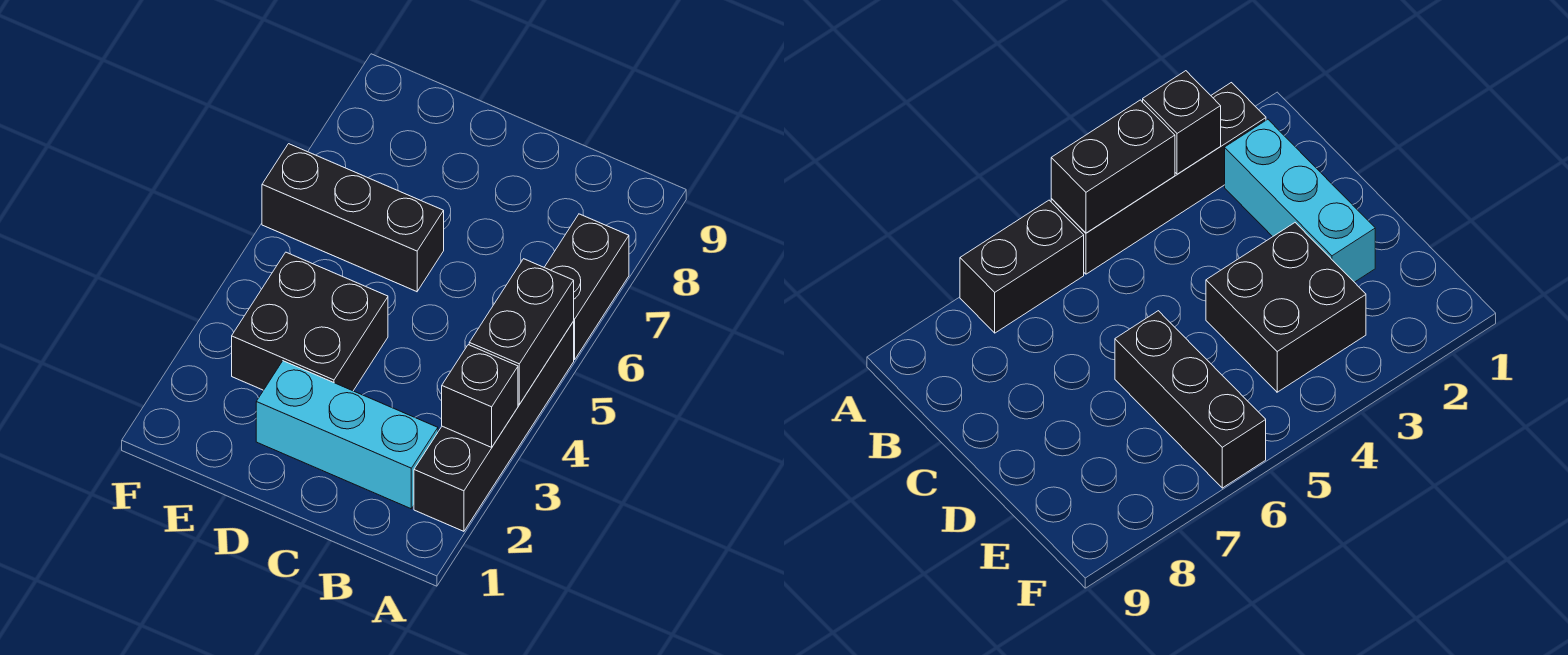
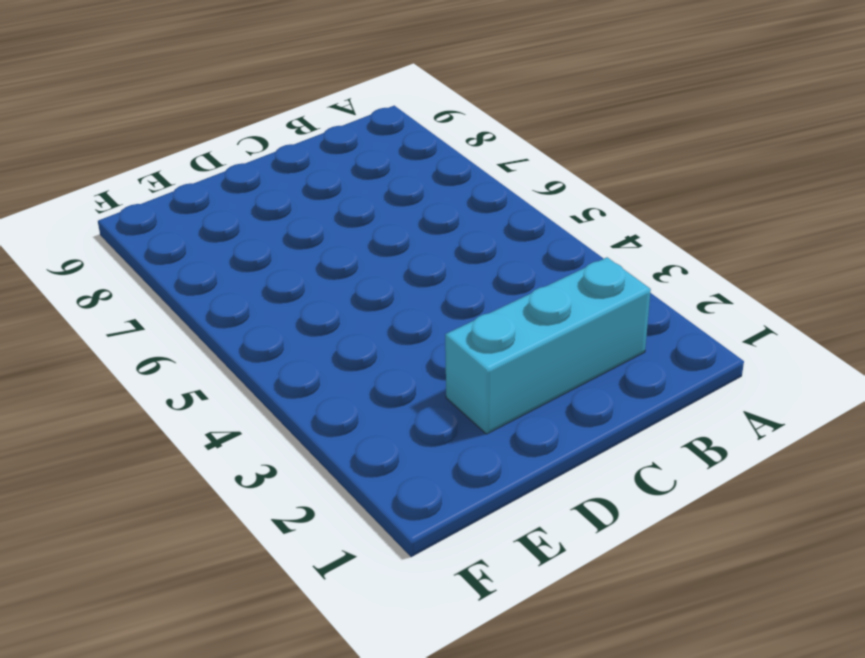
none -> black brick A2:A5 level 1
none -> black brick A6:A7 level 1

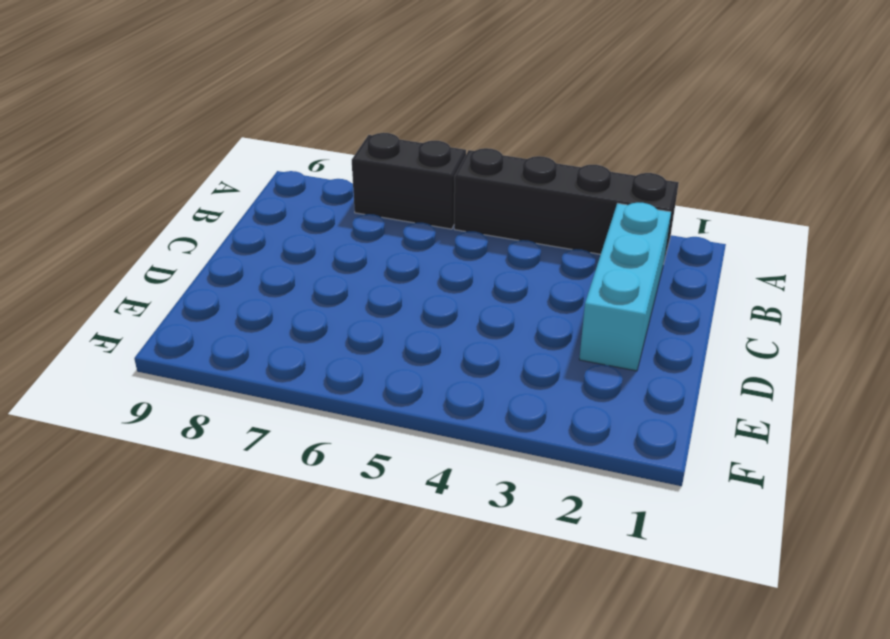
none -> black brick D3:E4 level 1
none -> black brick D6:F6 level 1

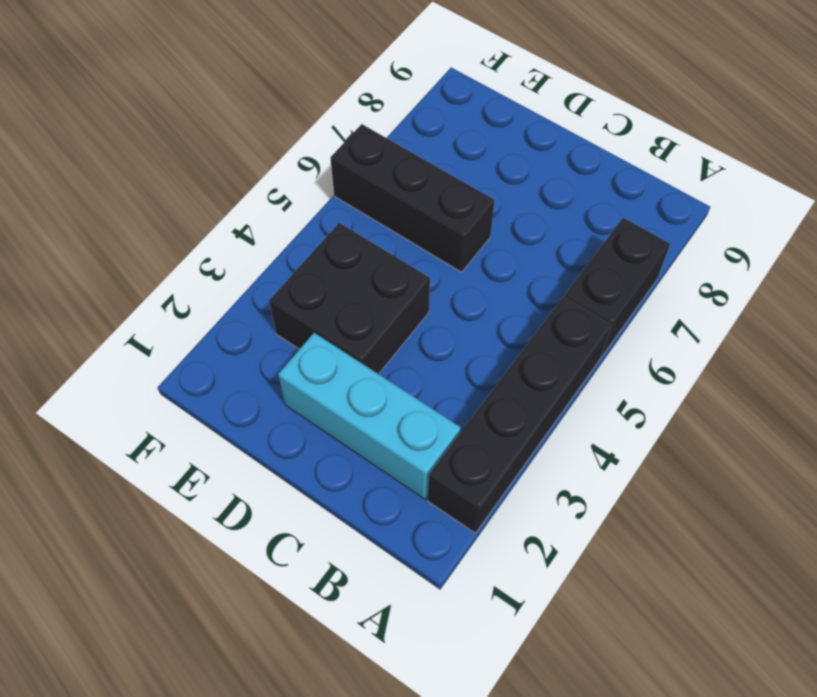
none -> black brick A3 level 2
none -> black brick A4:A5 level 2

